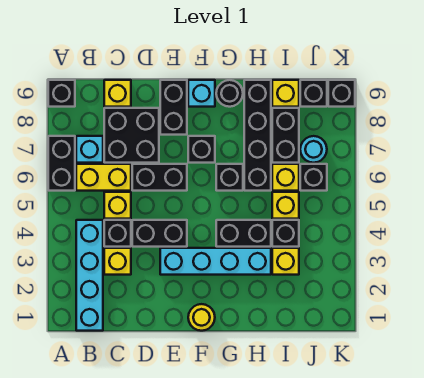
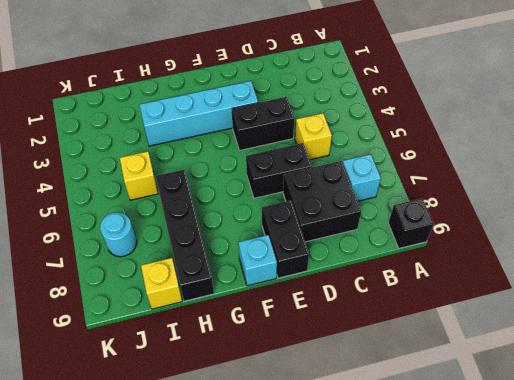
none -> black brick A6:A7 level 1
none -> cyan brick B1:B4 level 1
none -> yellow brick B6:C6 level 1
none -> yellow brick C3 level 1

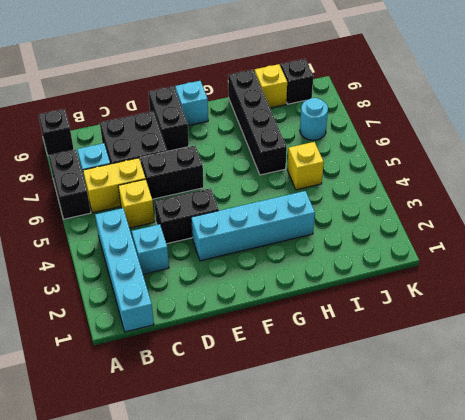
cyan brick C3 level 1 -> yellow brick C3 level 1
none -> black brick C4 level 1
none -> yellow brick C9 level 1
none -> yellow round brick F1 level 1
none -> black brick F7 level 1

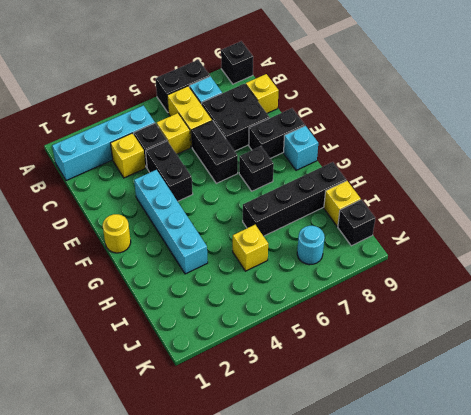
none -> black brick G4:H4 level 1
none -> black brick G6 level 1
none -> black round brick G9 level 1
none -> yellow brick I3 level 1

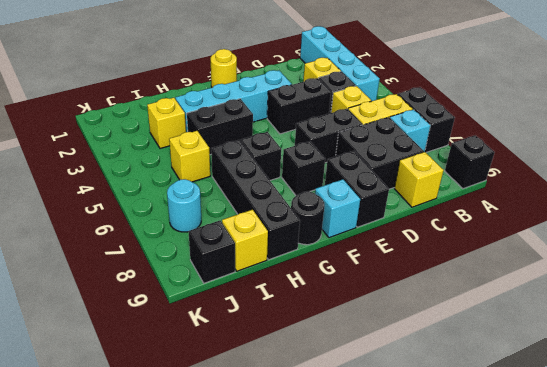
none -> black brick I4 level 1
none -> yellow brick I6 level 1
none -> black brick I7:I8 level 1
none -> black brick J6 level 1

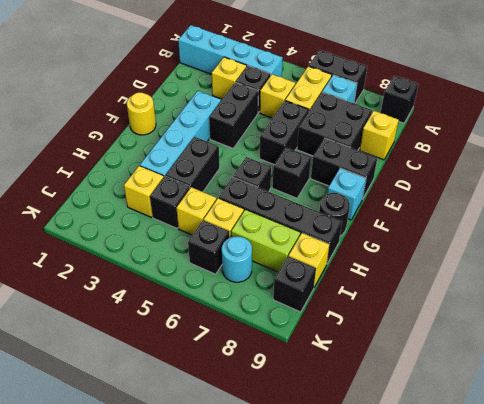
lime brick I7:I8 level 1 -> black brick I7:I8 level 1
none -> black brick K9 level 1

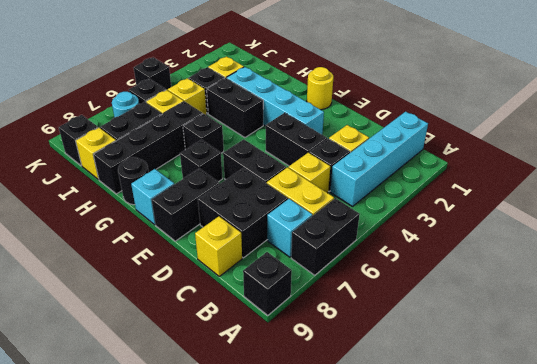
black brick K5 level 1 -> black brick K9 level 1

